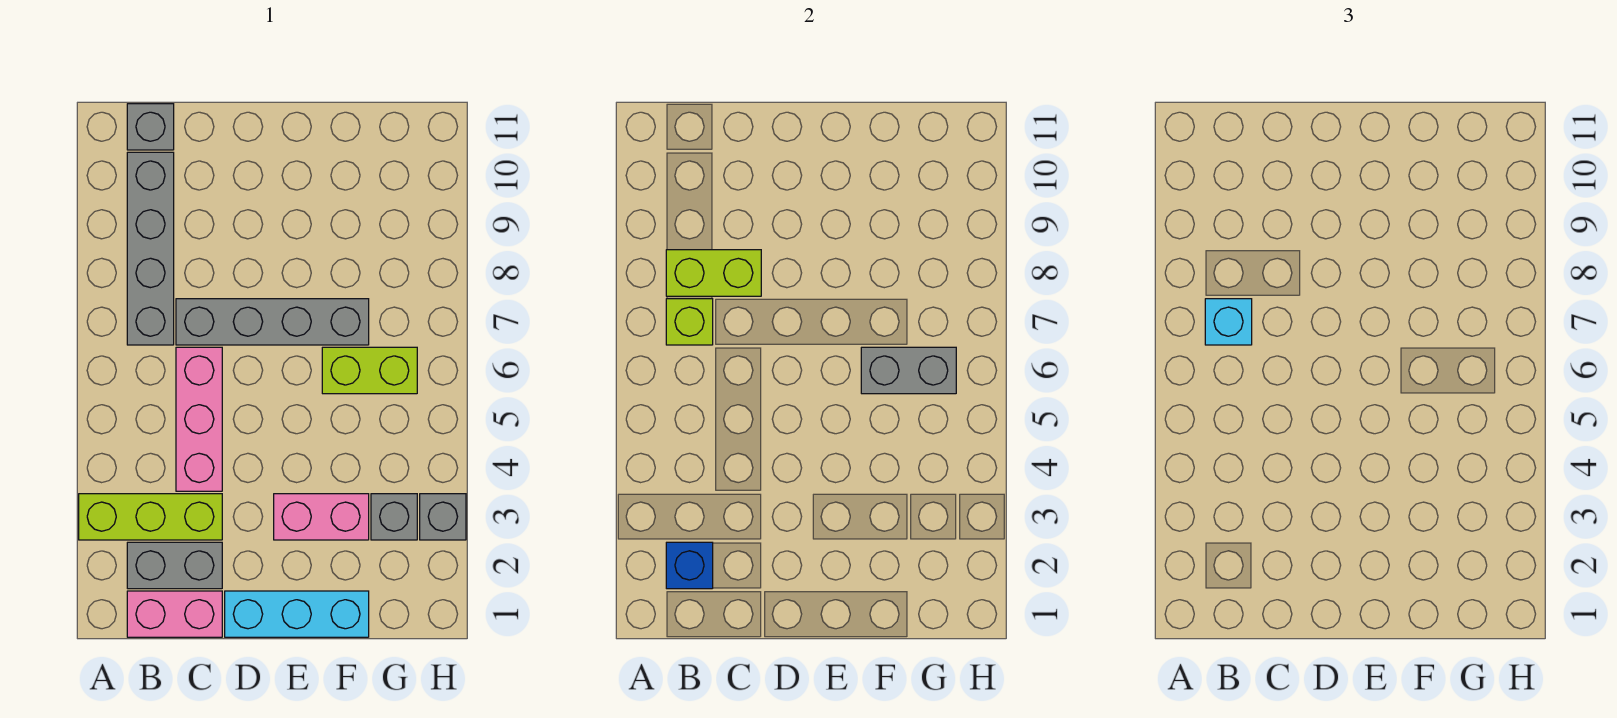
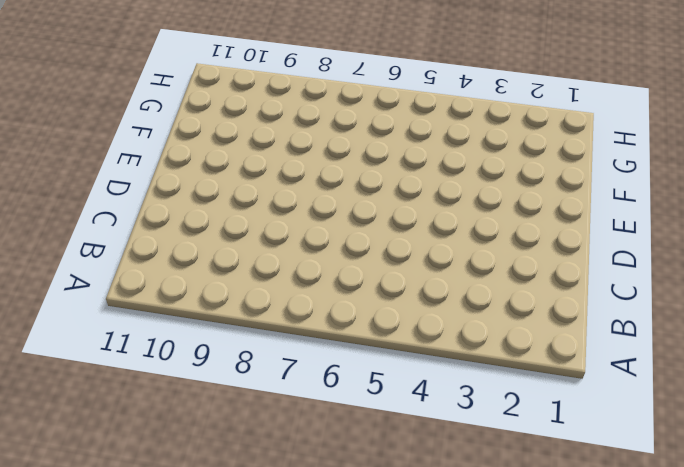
none -> lime brick A3:C3 level 1
none -> pink brick B1:C1 level 1
none -> grey brick B2:C2 level 1

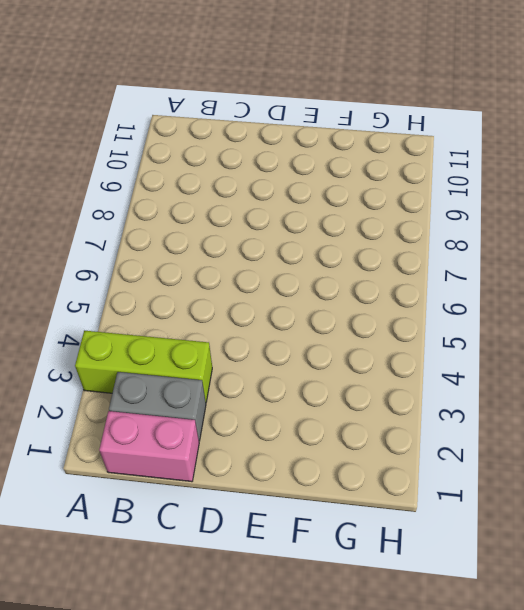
none -> grey brick B7:B10 level 1
none -> grey brick B11 level 1
none -> pink brick C4:C6 level 1

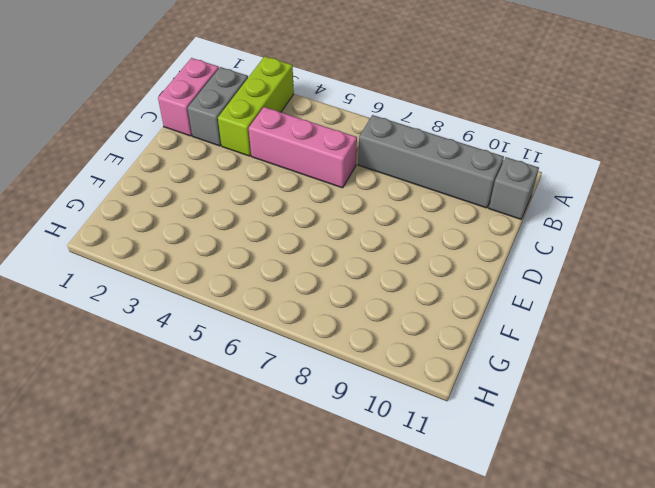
none -> grey brick C7:F7 level 1
none -> cyan brick D1:F1 level 1
none -> pink brick E3:F3 level 1

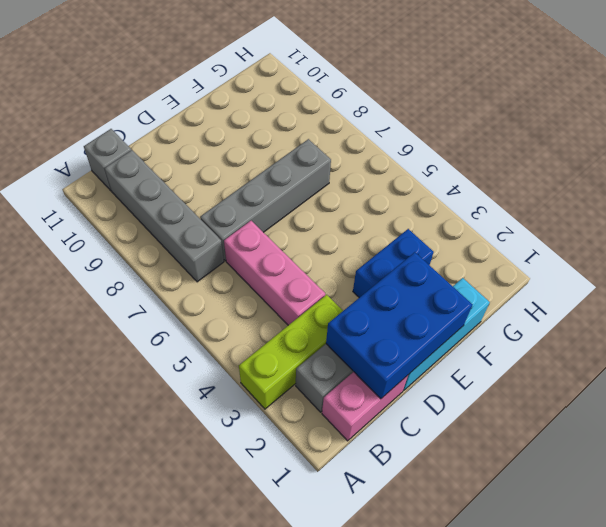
blue brick C1:E2 level 2 -> none
blue brick E3:F3 level 1 -> pink brick E3:F3 level 1
none -> lime brick F6:G6 level 1
none -> grey brick G3 level 1
none -> grey brick H3 level 1

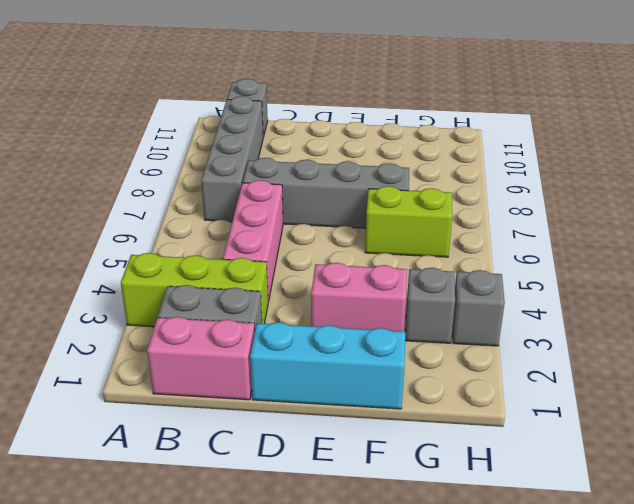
none -> blue brick B2 level 2
none -> lime brick B7 level 2
none -> lime brick B8:C8 level 2

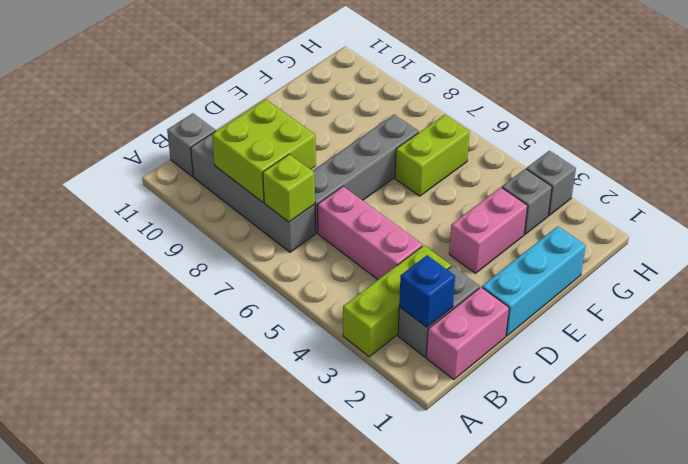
lime brick B8:C9 level 2 -> lime brick B8:C8 level 2
none -> grey brick F6:G6 level 2
none -> cyan brick B7 level 3

